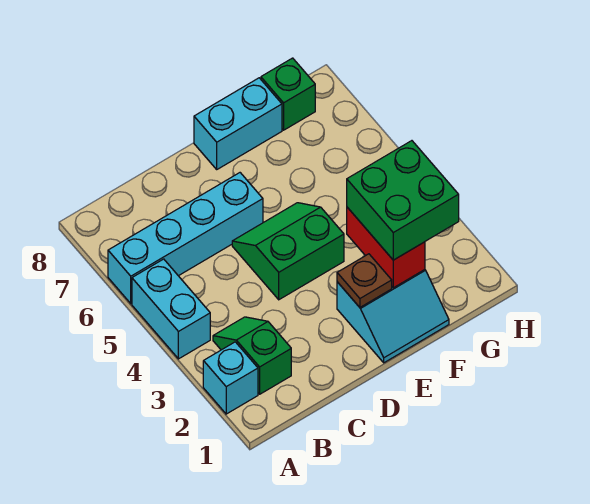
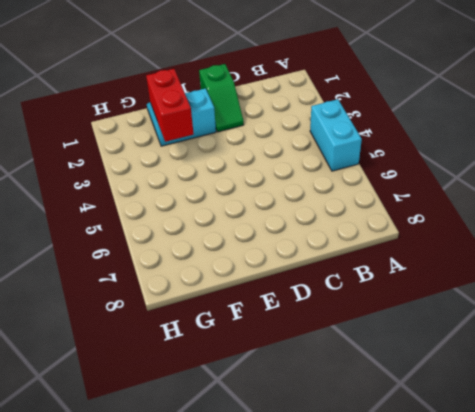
green slope D1:D2 level 1 top 1 -> green slope B2:B3 level 1 top 2
none -> cyan brick A2 level 1
none -> cyan brick A6:D6 level 1

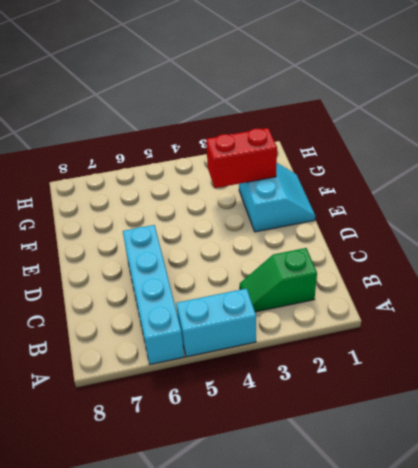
none -> cyan brick A2 level 1
none -> green slope D4:E5 level 1 top 4

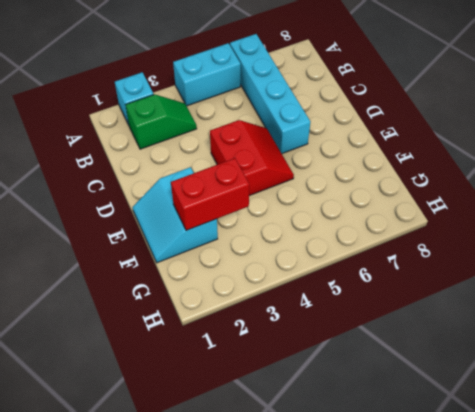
red slope D4:E5 level 1 top 4 -> green slope D4:E5 level 1 top 4
none -> cyan brick E8:F8 level 1
none -> green brick G8 level 1

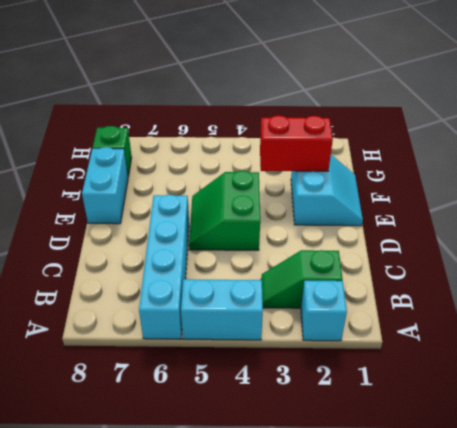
none -> brown plate E2 level 2
none -> green brick F2:G3 level 3

